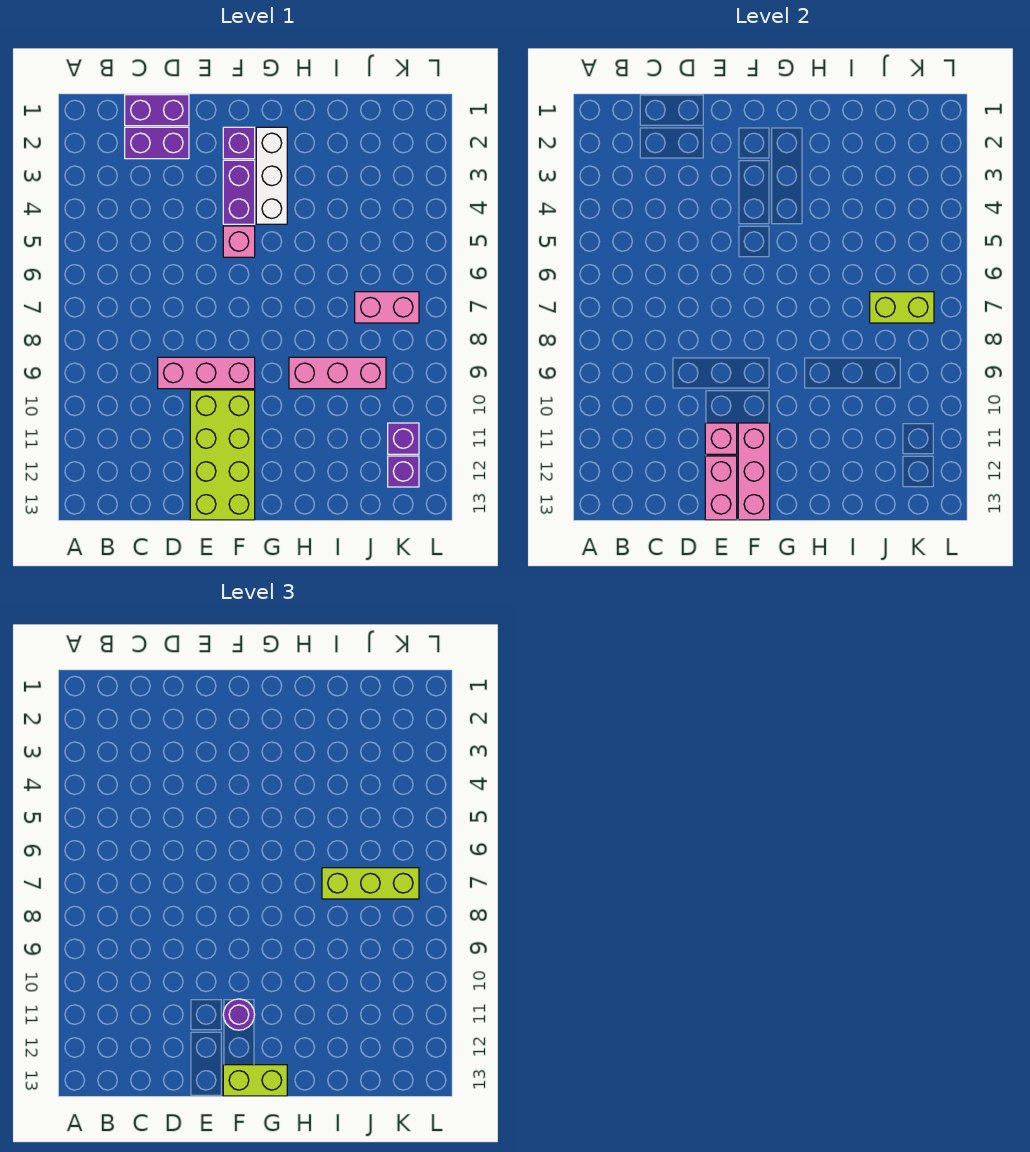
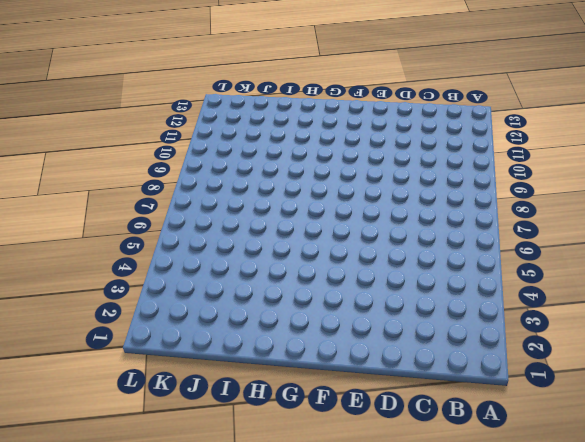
none -> purple brick C1:D1 level 1
none -> purple brick C2:D2 level 1
none -> pink brick D9:F9 level 1

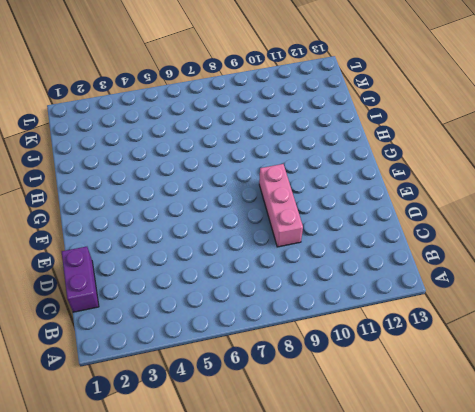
none -> purple brick C2:D2 level 1
none -> lime brick E10:F13 level 1
none -> purple brick F2 level 1

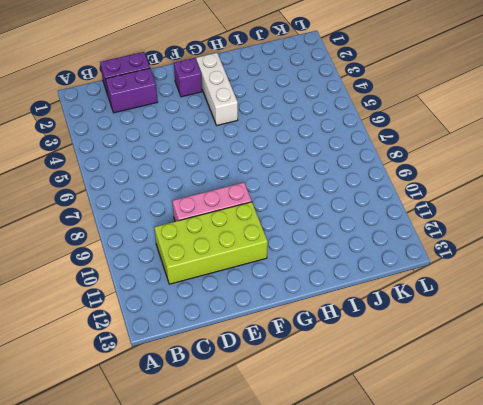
lime brick C10:F11 level 1 -> lime brick E10:F13 level 1
none -> purple brick F3:F4 level 1
none -> pink brick F5 level 1
none -> pink brick H9:J9 level 1

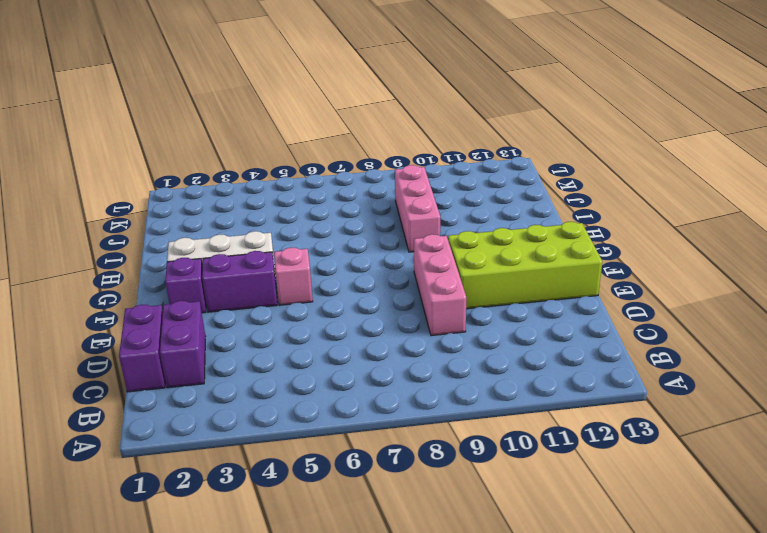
none -> pink brick J7:K7 level 1
none -> purple brick K11 level 1
none -> purple brick K12 level 1

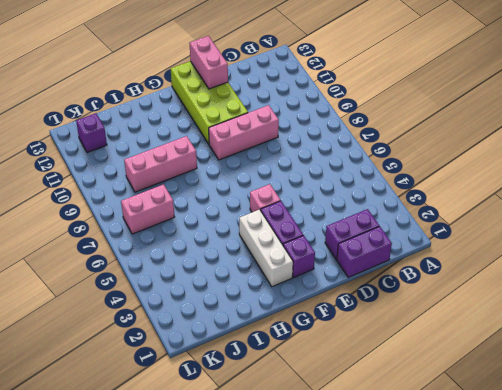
none -> purple brick K11 level 1
none -> pink brick E11 level 2
none -> pink brick F11:F13 level 2

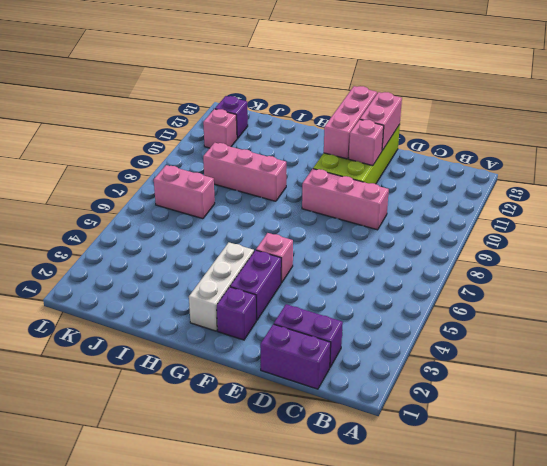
pink brick K11 level 1 -> purple brick K11 level 1
none -> lime brick J7:K7 level 2
none -> purple round brick F11 level 3
none -> lime brick F13:G13 level 3

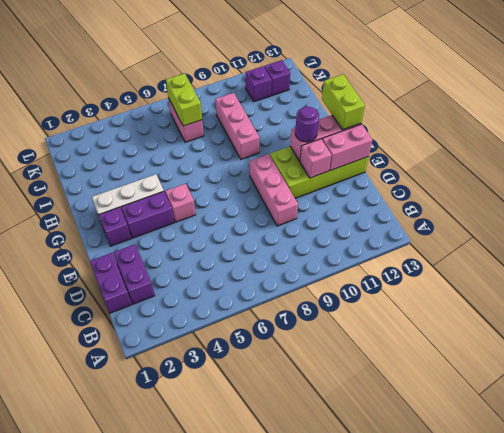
none -> lime brick I7:K7 level 3

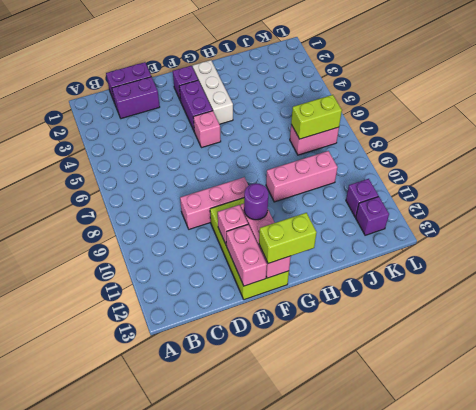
none -> lime brick I7:K7 level 3

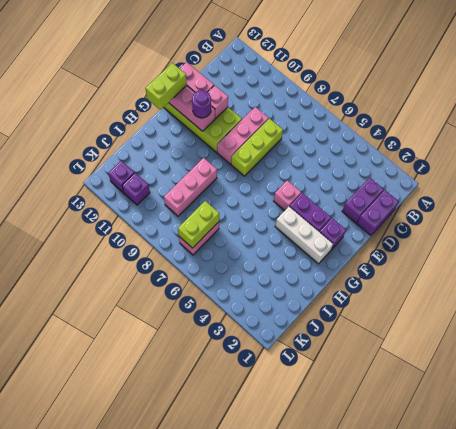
lime brick D8:F8 level 1 -> lime brick I7:K7 level 3

